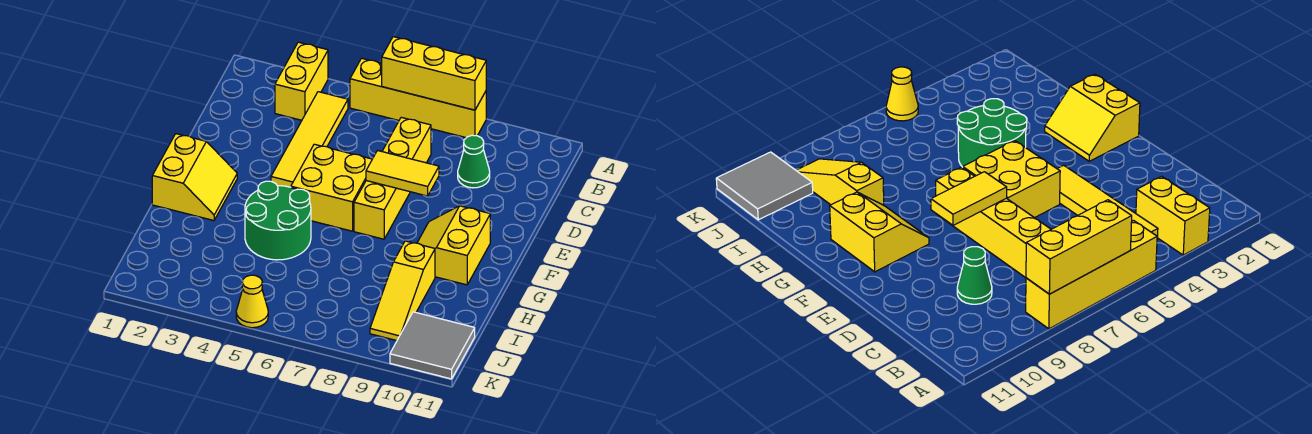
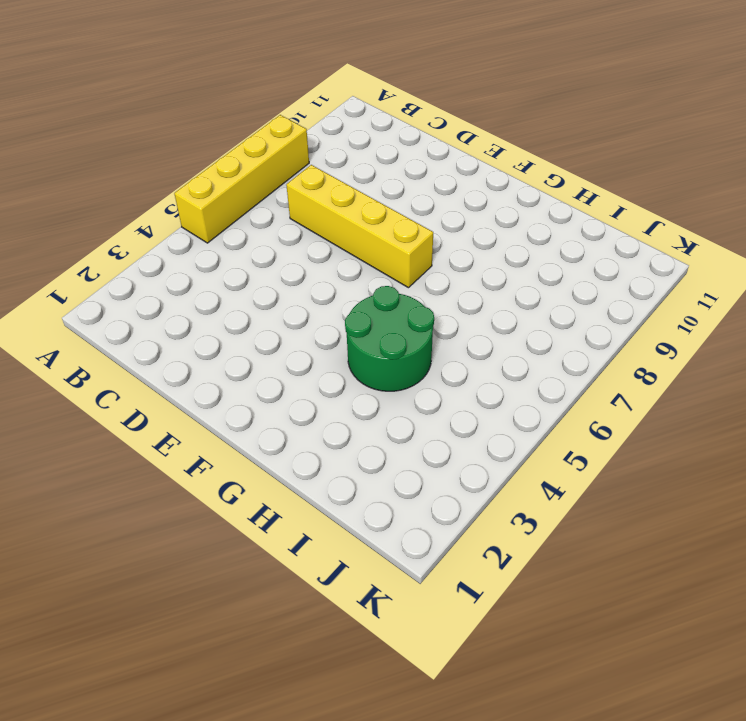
none -> yellow brick A3:B3 level 1
none -> yellow tile B4:E4 level 1
none -> green cone C9 level 1

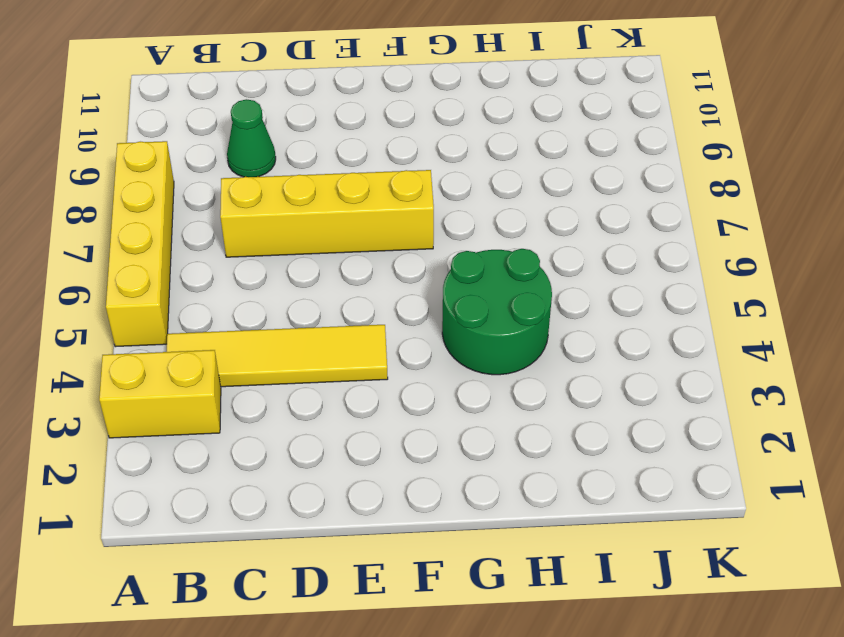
none -> yellow brick E5:F6 level 1
none -> yellow slope F1:G2 level 1 top 1
none -> yellow slope F9:G10 level 1 top 10

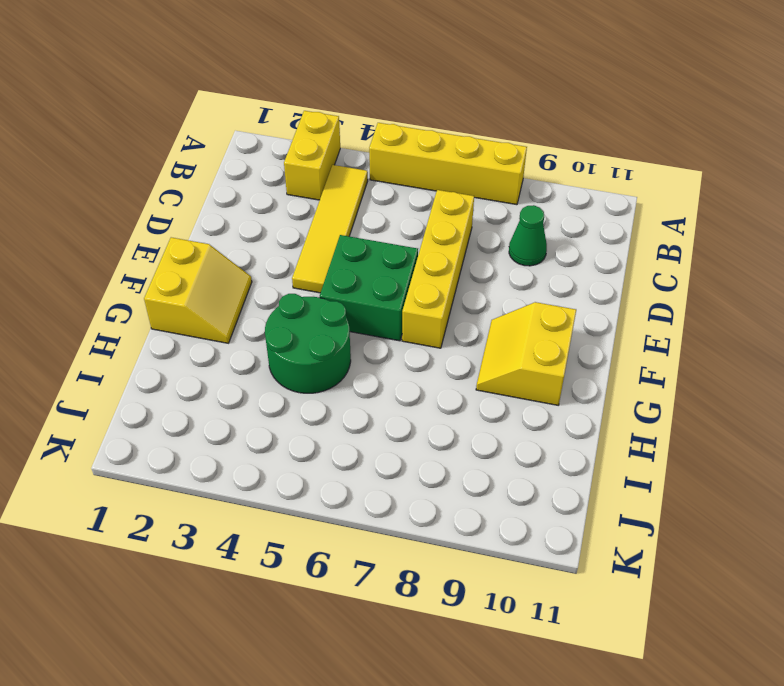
green brick E5:F6 level 1 -> yellow brick E5:F6 level 1
none -> yellow slope H9:J9 level 1 top H
none -> grey tile J10:K11 level 1
none -> yellow cone K5 level 1

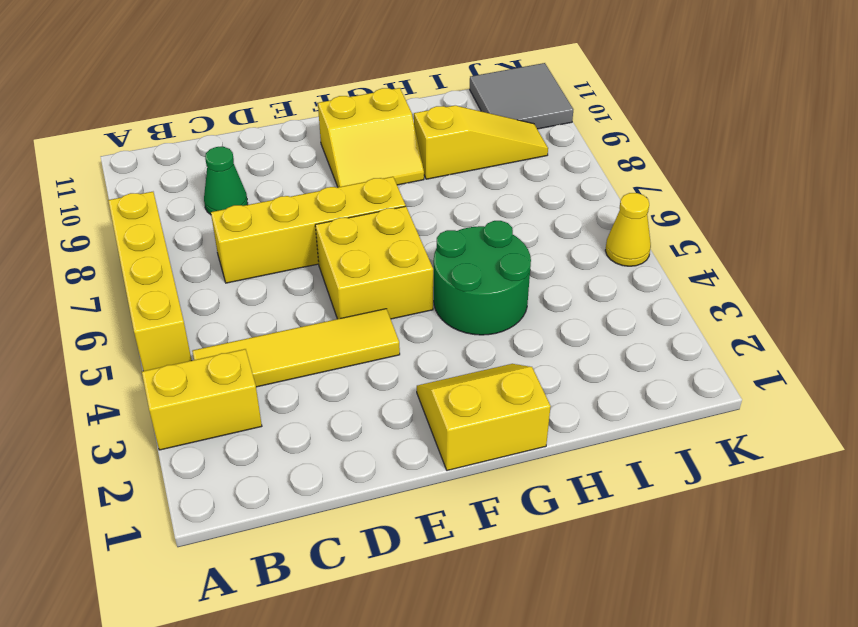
none -> yellow brick A6:A8 level 2
none -> yellow tile E7:E8 level 2

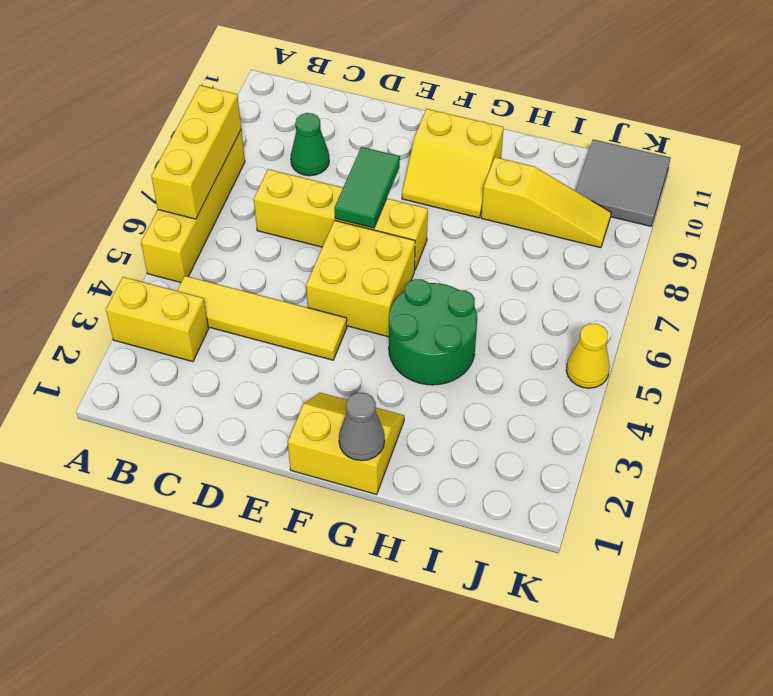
green tile E7:E8 level 2 -> yellow tile E7:E8 level 2
grey cone G1 level 2 -> none

